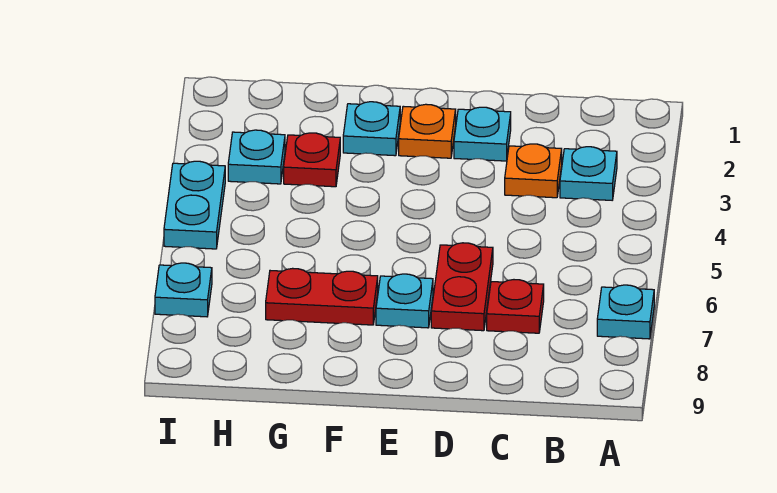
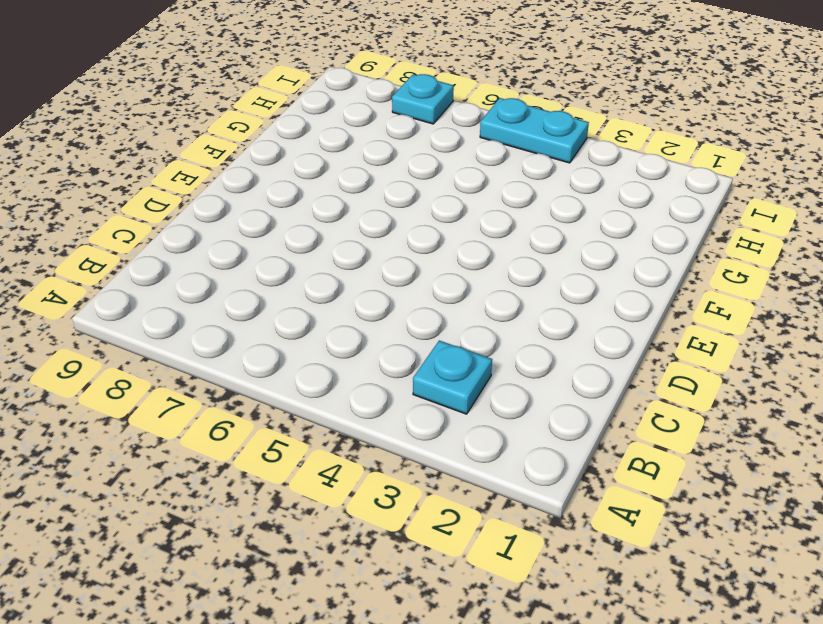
none -> cyan plate A7 level 1
none -> orange plate C3 level 1
none -> red plate C7 level 1

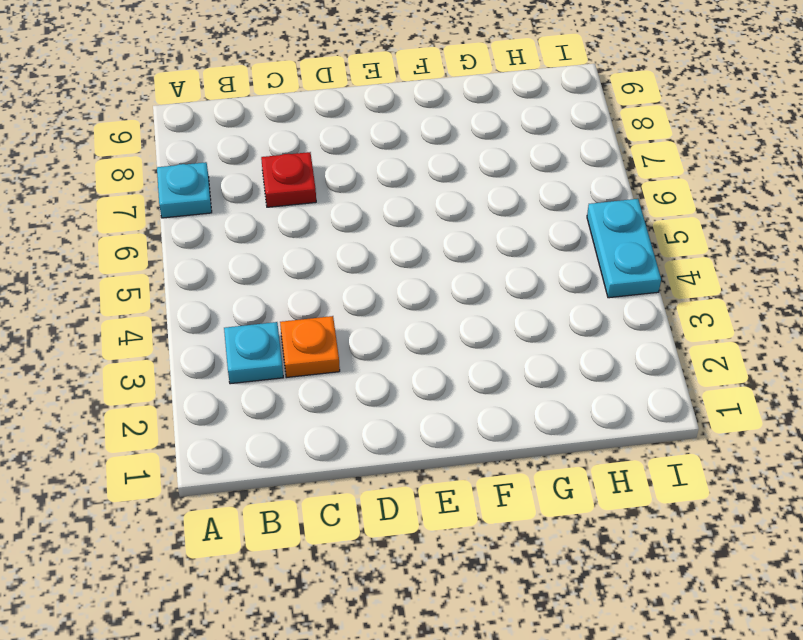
none -> cyan plate D2 level 1
none -> red plate D6:D7 level 1
none -> orange plate E2 level 1

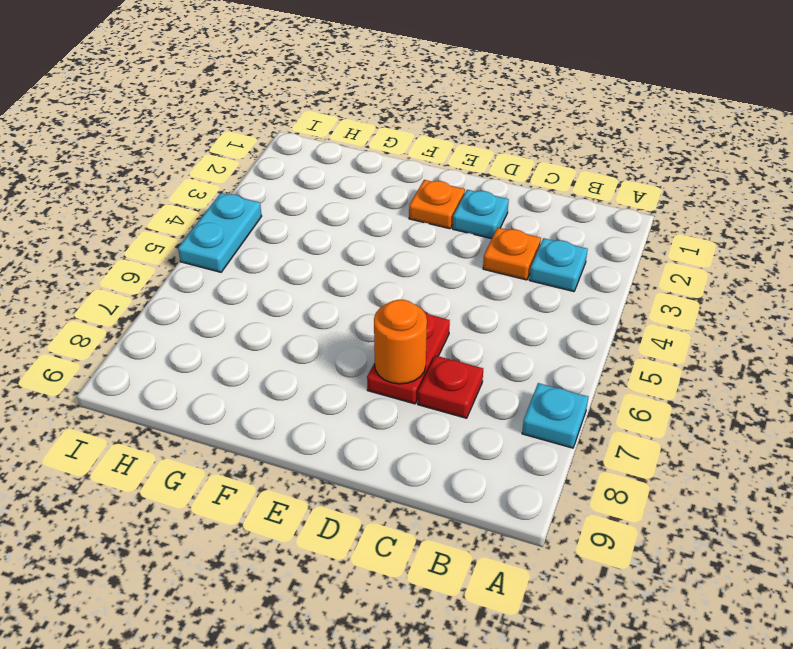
orange round brick D7 level 2 -> none
none -> cyan plate E7 level 1
none -> cyan plate F2 level 1
none -> red plate F7:G7 level 1

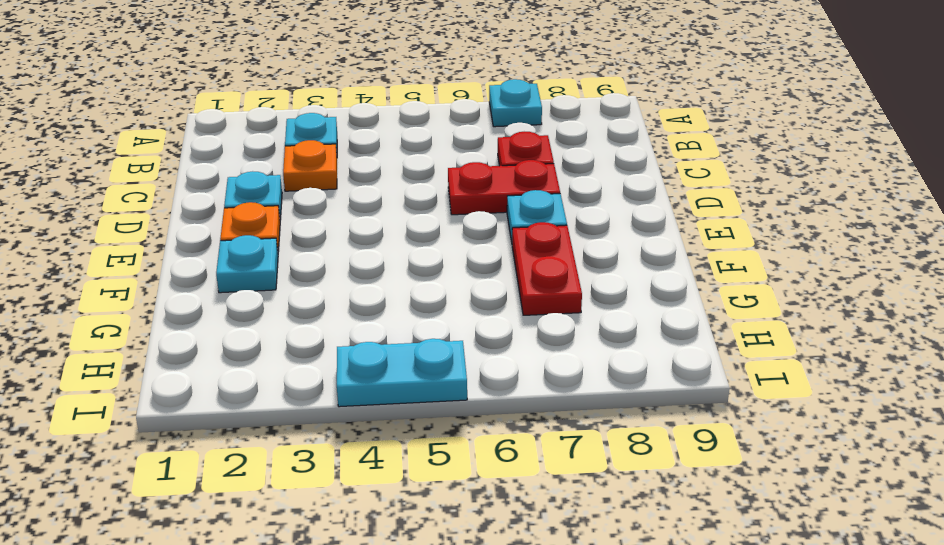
none -> red plate G3 level 1
none -> cyan plate H3 level 1
none -> cyan plate I7 level 1

